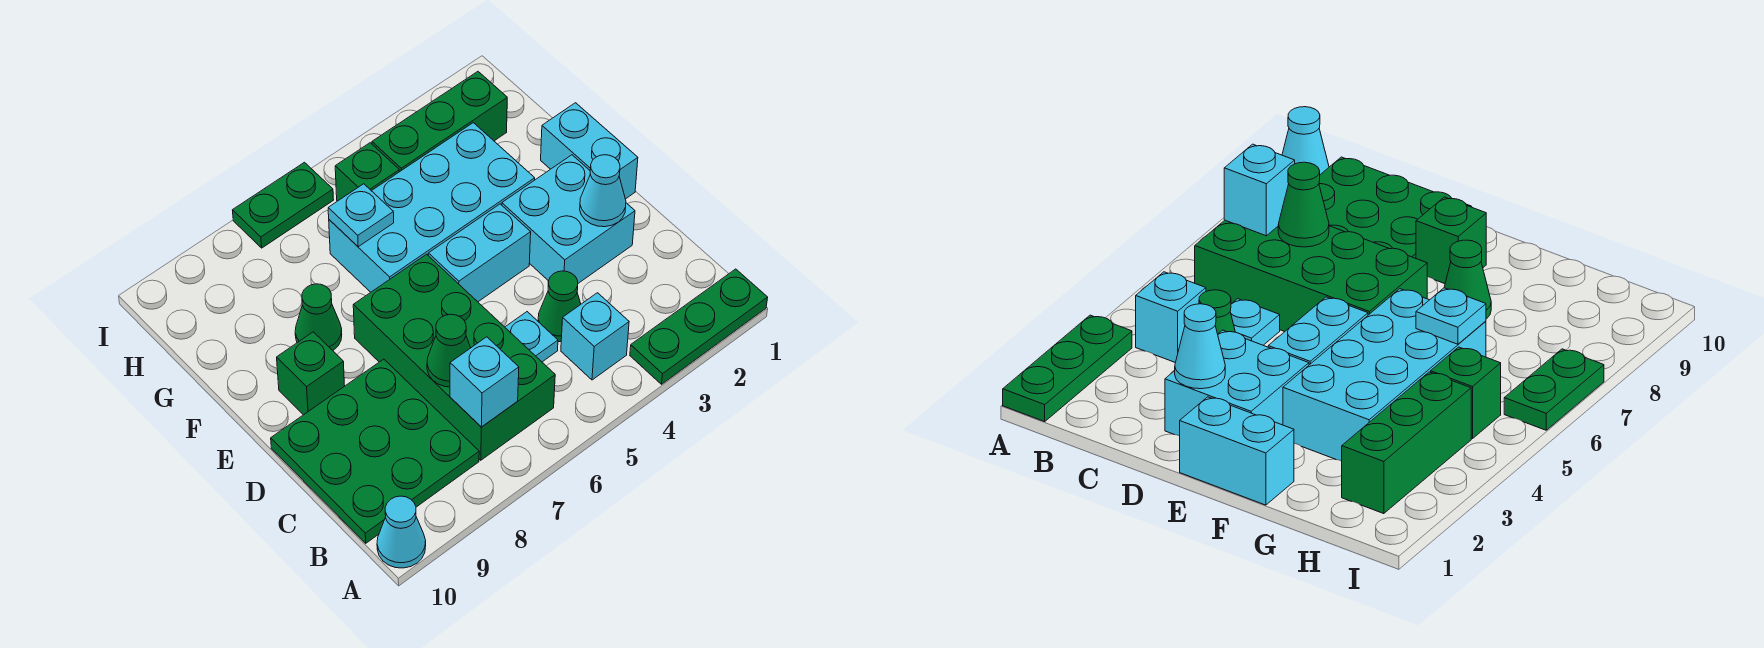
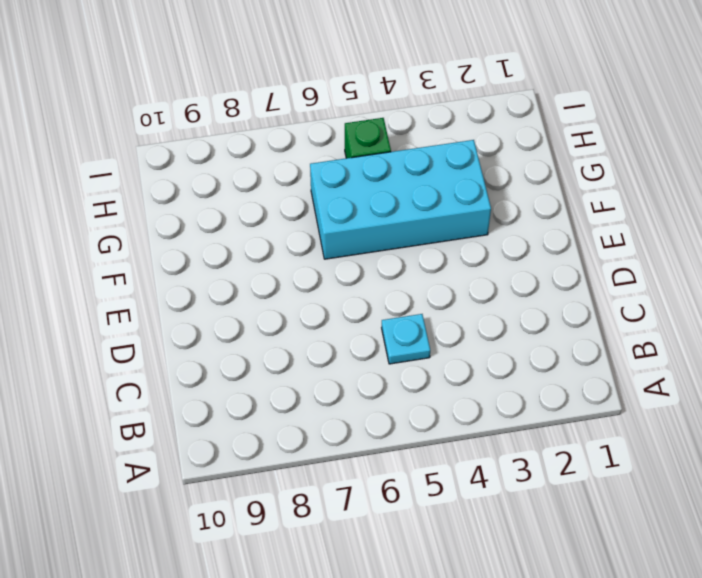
none -> green plate A1:A3 level 1
none -> cyan cone A10 level 1
none -> cyan brick B4 level 1

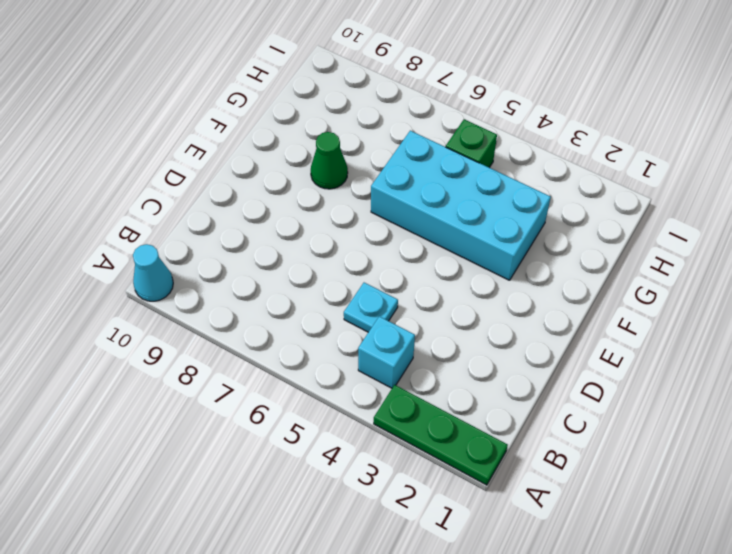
none -> green brick B6:E7 level 1
none -> green plate B8:D10 level 1
none -> green cone C4 level 1

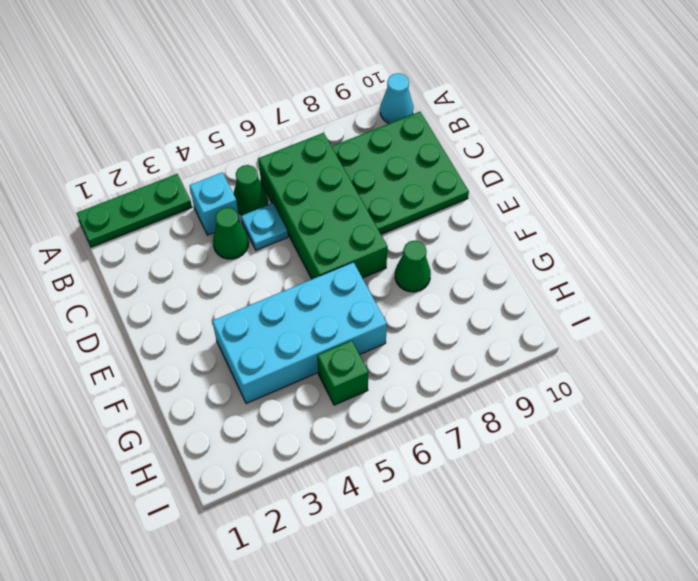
green cone B5 level 1 -> green cone C7 level 2
none -> cyan brick D2:E3 level 1
none -> cyan brick E1:F1 level 1
none -> cyan brick E4:E5 level 1

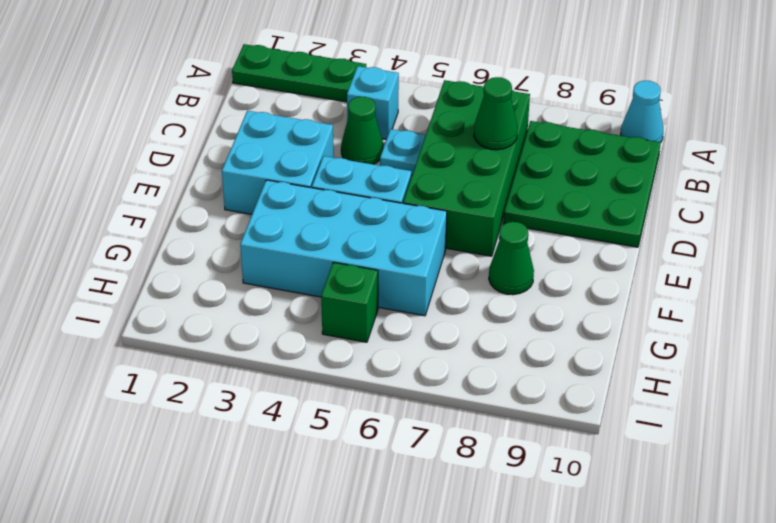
none -> cyan brick E1:F1 level 1
none -> green brick E9 level 1
none -> green brick H2:H4 level 1

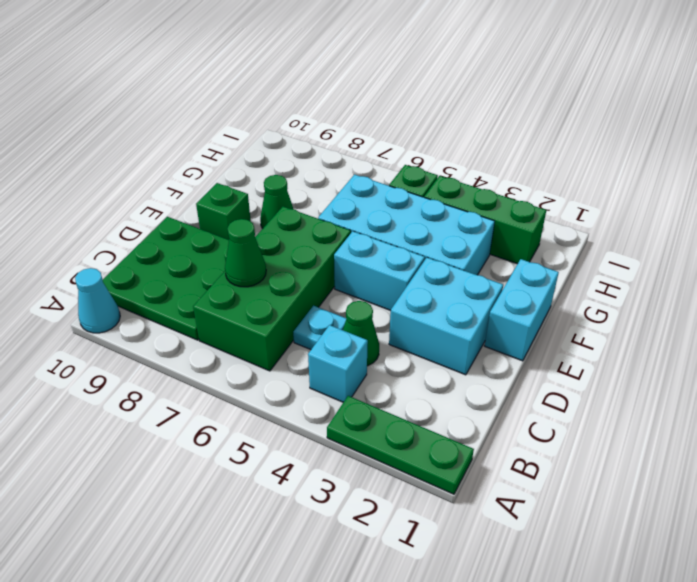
none -> green plate I6:I7 level 1
none -> cyan brick B7 level 2
none -> cyan cone D2 level 2

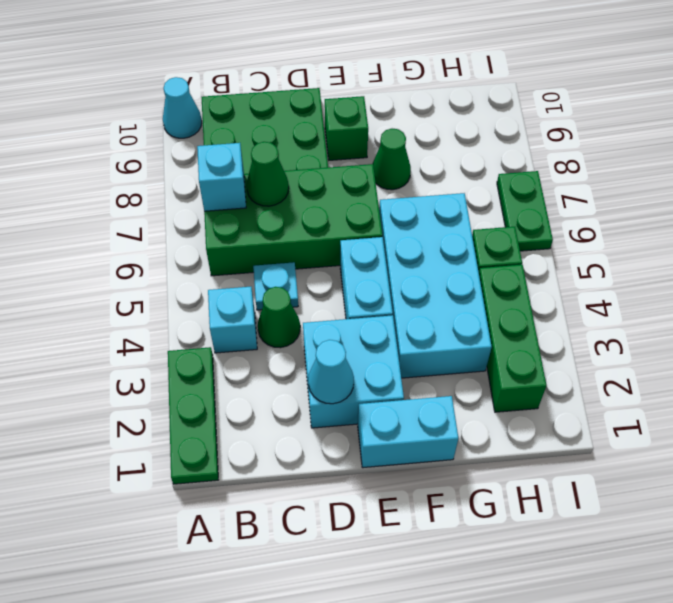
none -> cyan plate G6 level 2

